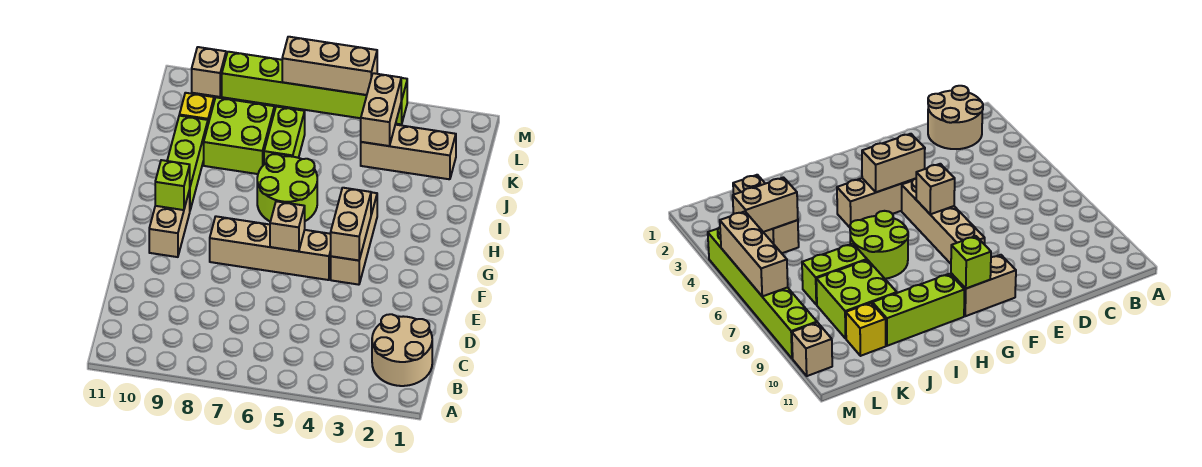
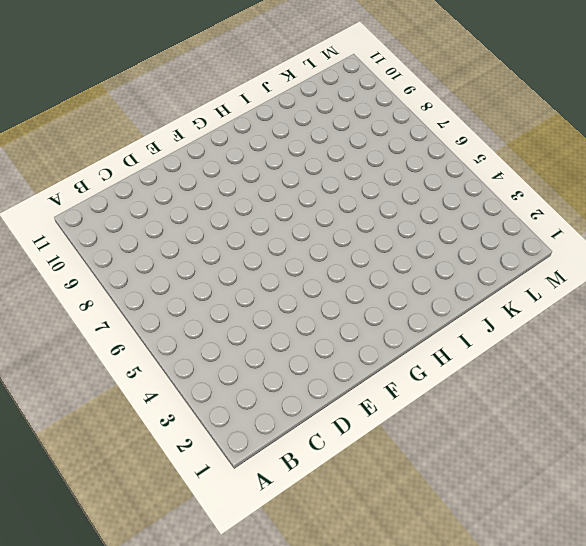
none -> tan round brick B1:C2 level 1
none -> tan brick F4:H4 level 1
none -> tan brick F5:F8 level 1

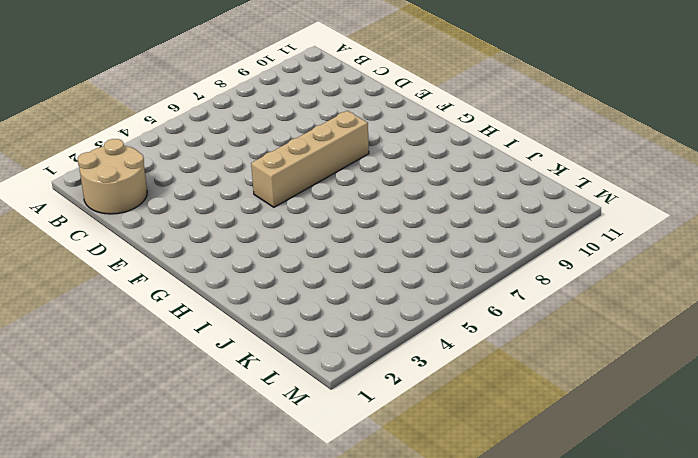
none -> tan brick F4:H4 level 1
none -> tan brick F10:G10 level 1
none -> lime round brick H6:I7 level 1

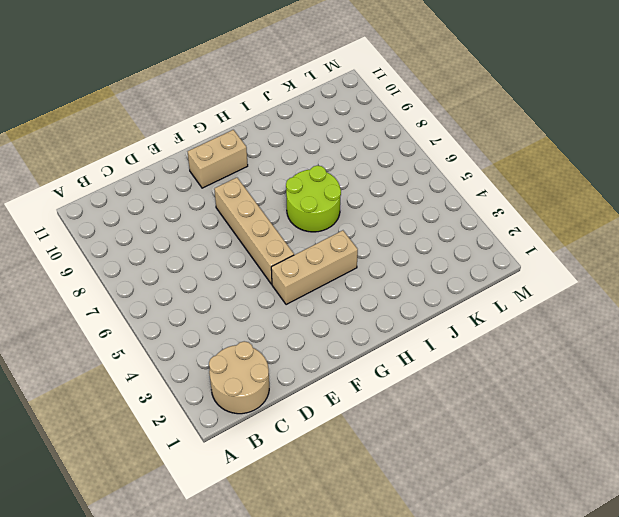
none -> lime brick H10:J10 level 1
none -> lime brick J7:K7 level 1
none -> lime brick J8:K9 level 1

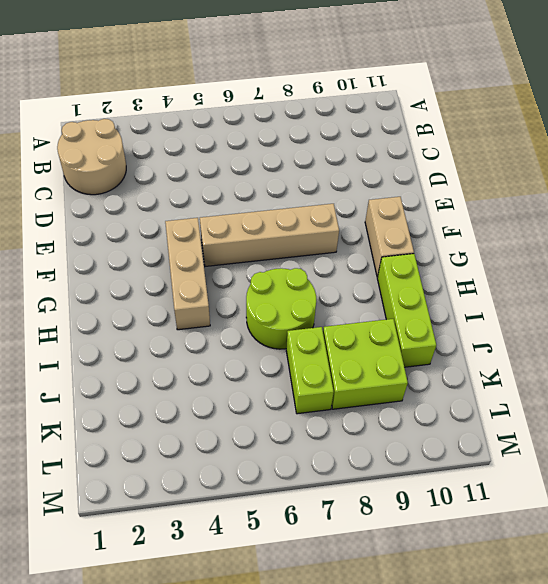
none -> tan brick K2:K4 level 1
none -> yellow brick K10 level 1
none -> lime brick M4:M9 level 1

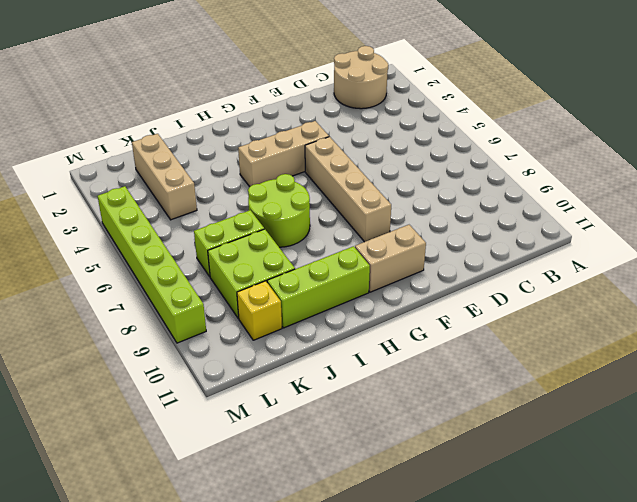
none -> tan brick M10 level 1
none -> tan brick F4:G4 level 2
none -> tan brick F6 level 2

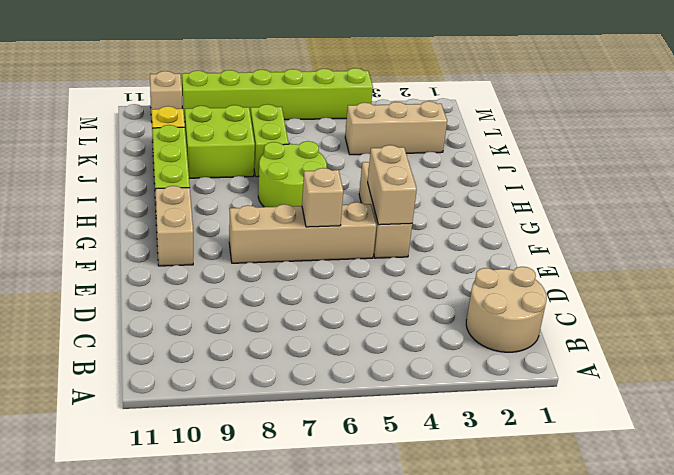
none -> lime brick G10 level 2
none -> tan brick K4:L4 level 2
none -> tan brick M5:M7 level 2

